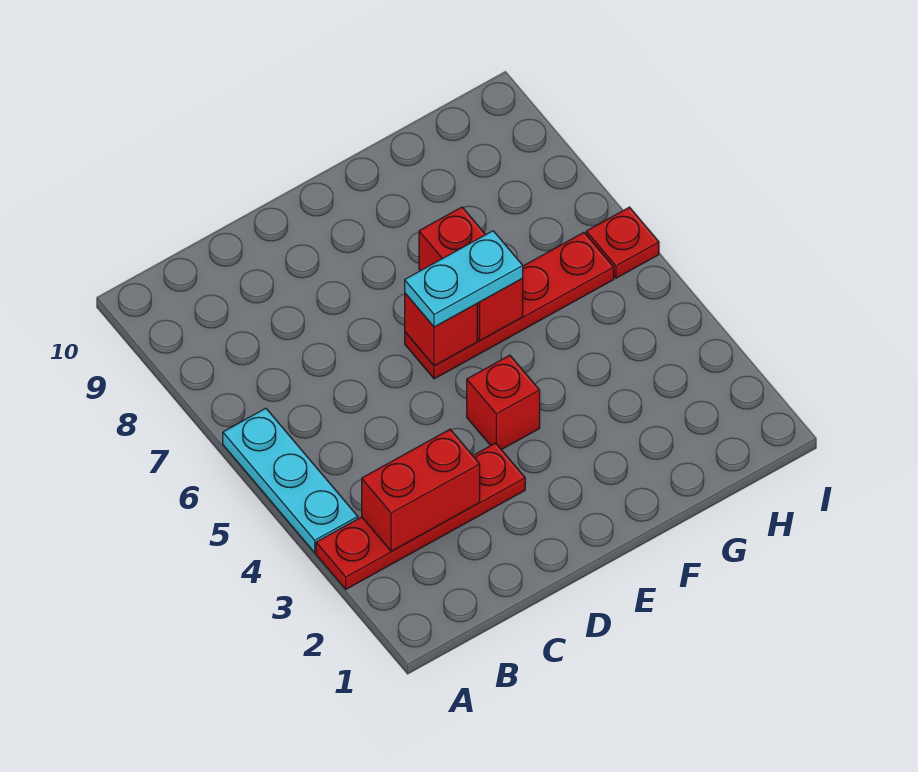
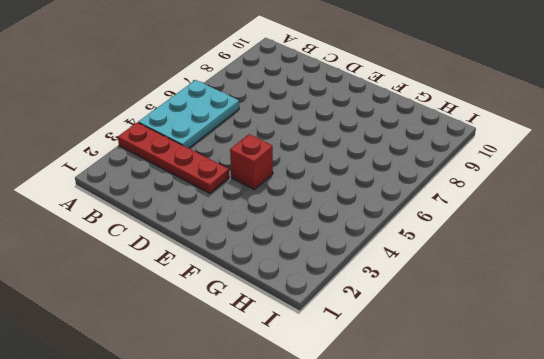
cyan plate A4:B6 level 1 -> cyan plate A4:A6 level 1
none -> red plate E6:H6 level 1
none -> red plate I6 level 1

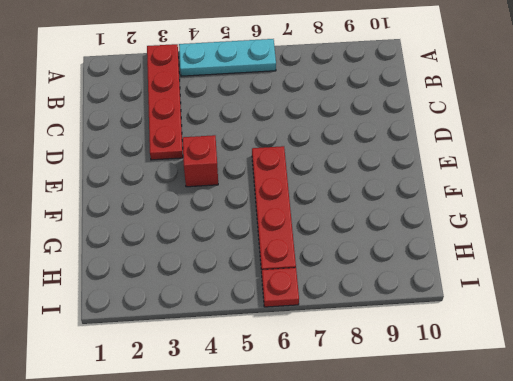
none -> red brick B3:C3 level 2
none -> red brick E6 level 2

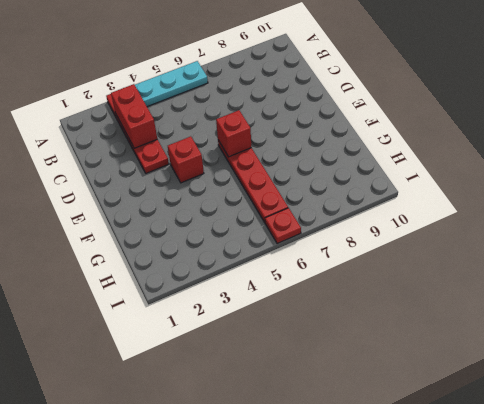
none -> red brick F6:F7 level 2
none -> cyan plate E6:F6 level 3

